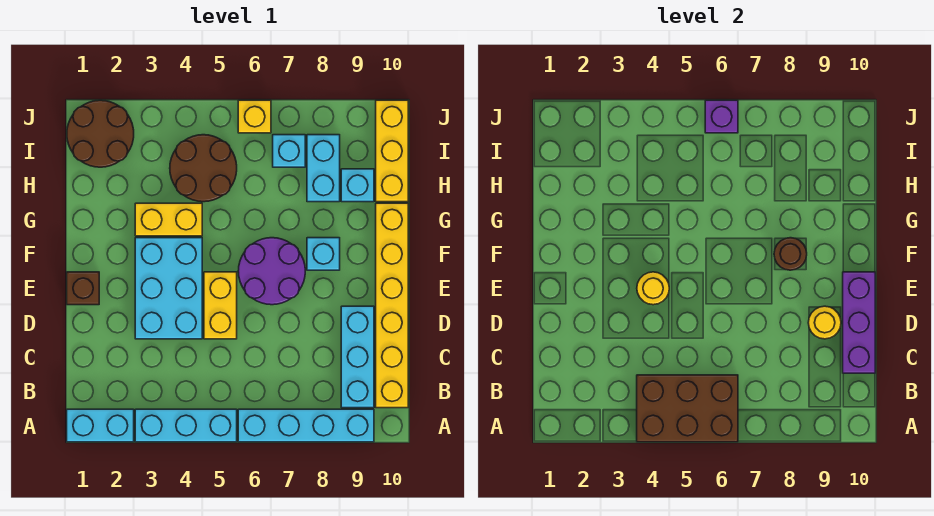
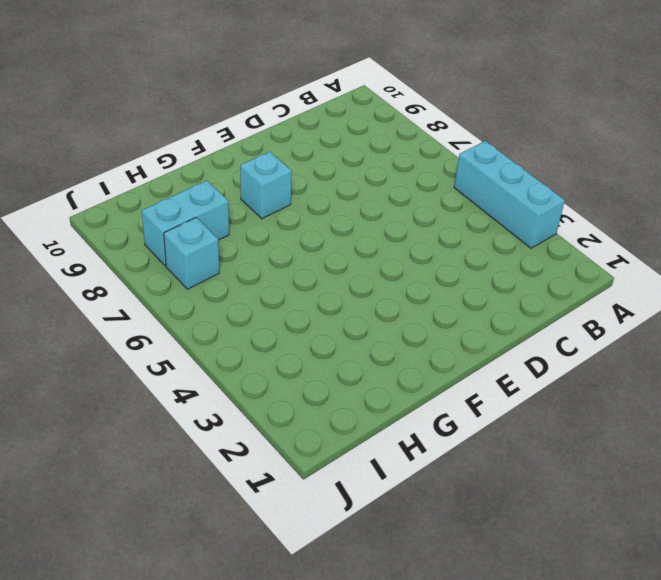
none -> cyan brick A1:A2 level 1
none -> cyan brick A6:A9 level 1
none -> cyan brick B9:D9 level 1

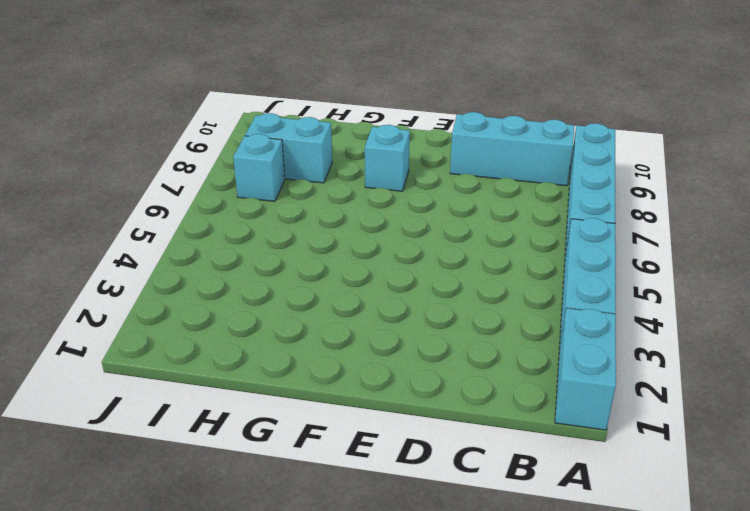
none -> yellow brick B10:G10 level 1
none -> cyan brick D3:F4 level 1
none -> yellow brick D5:E5 level 1

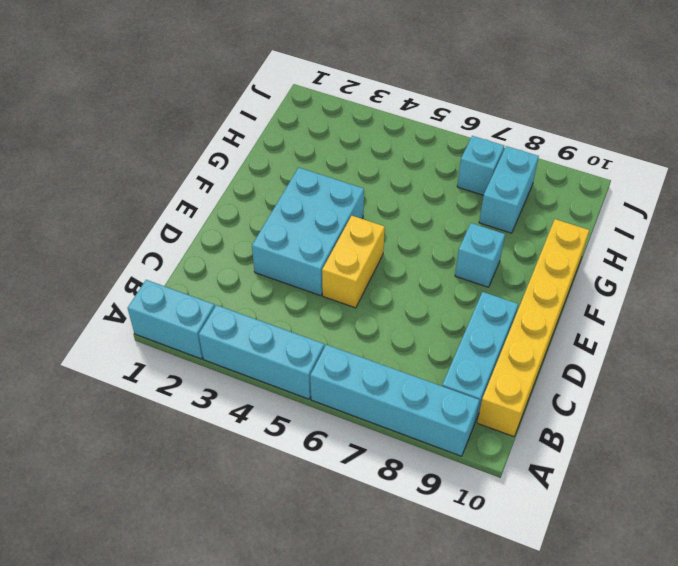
none -> brown brick E1 level 1
none -> purple round brick E6:F7 level 1
none -> yellow brick G3:G4 level 1

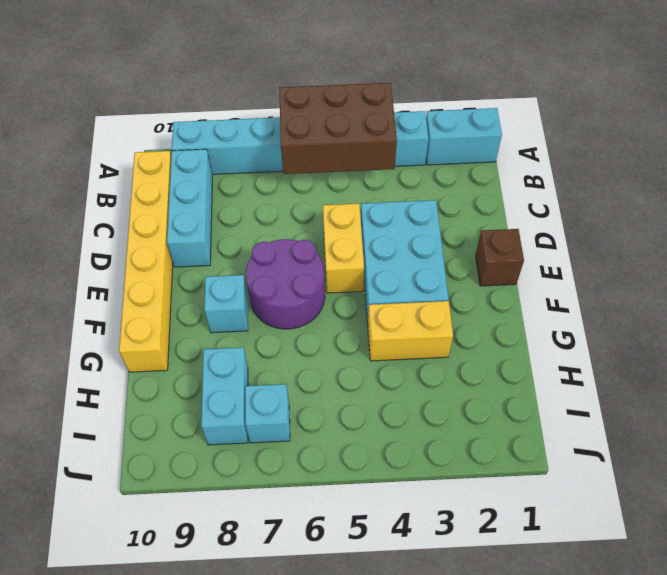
none -> brown round brick H4:I5 level 1
none -> cyan brick H9 level 1
none -> yellow brick H10:J10 level 1

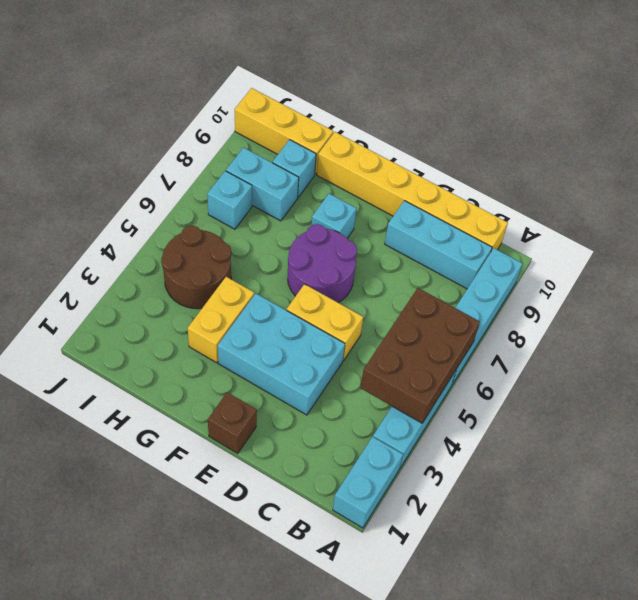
none -> brown round brick I1:J2 level 1
none -> yellow brick J6 level 1
none -> purple brick C10:E10 level 2

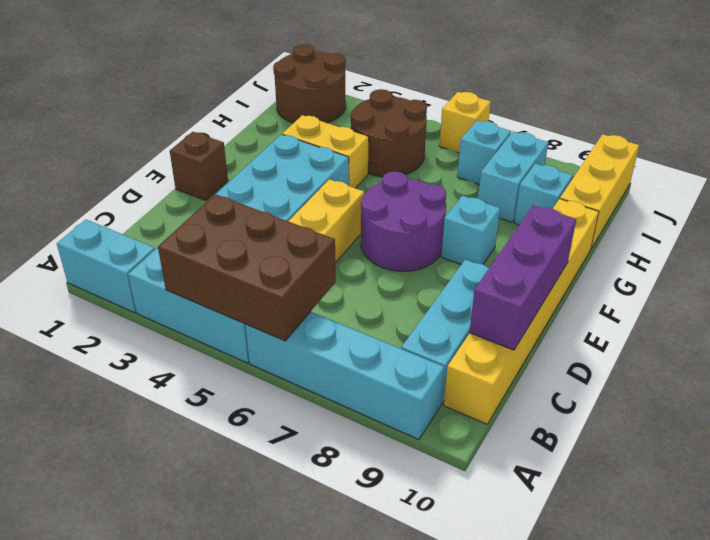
none -> yellow round brick D9 level 2
none -> yellow round brick E4 level 2
none -> brown round brick F8 level 2

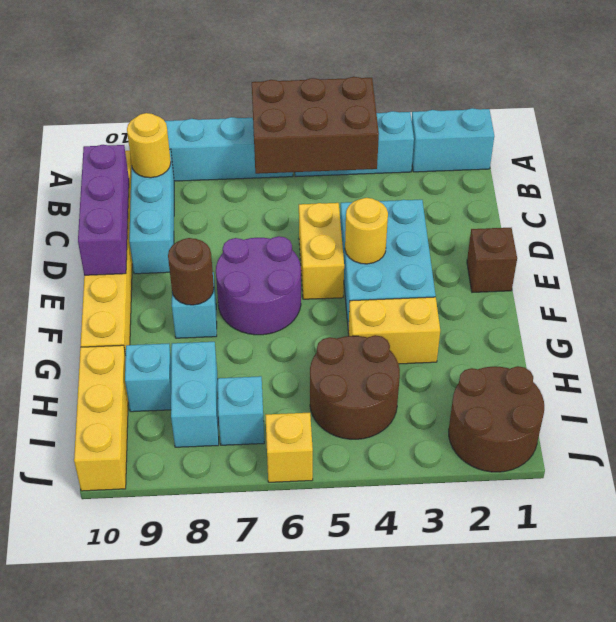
yellow round brick B9 level 2 -> yellow round brick D9 level 2
none -> purple brick J6 level 2

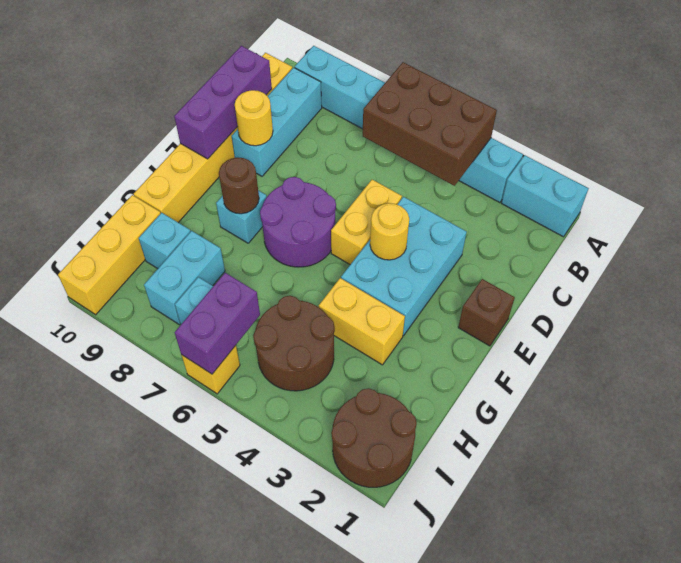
purple brick I6:J6 level 2 -> purple brick J6 level 2

